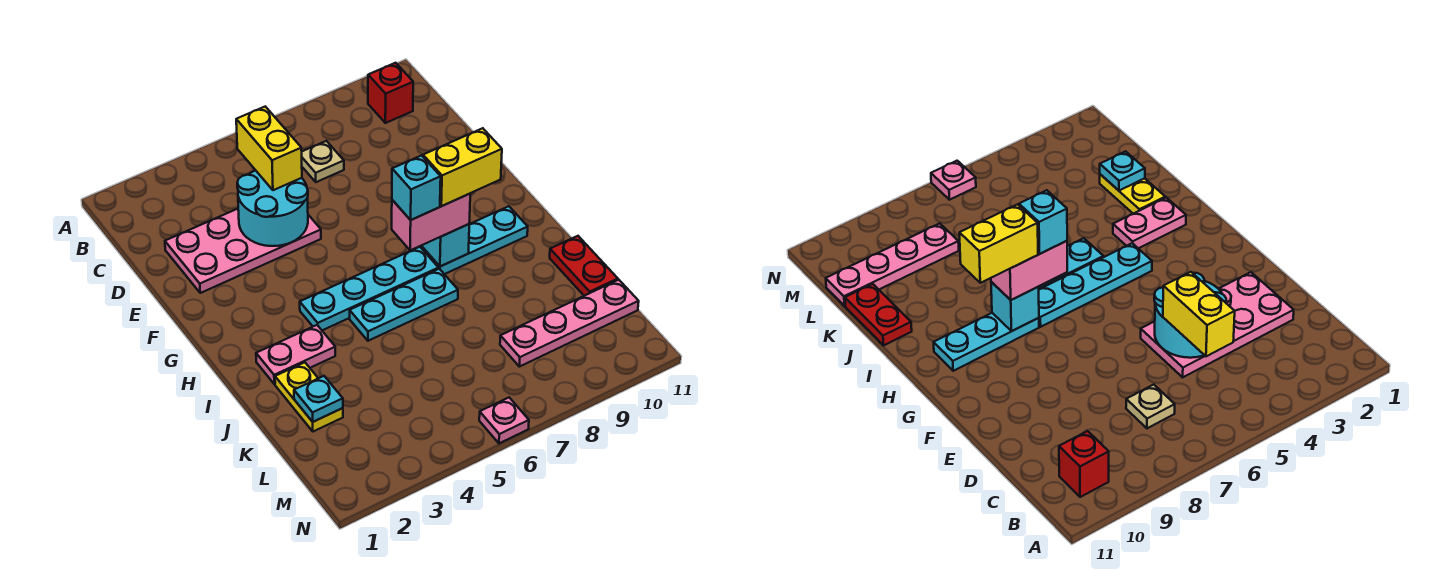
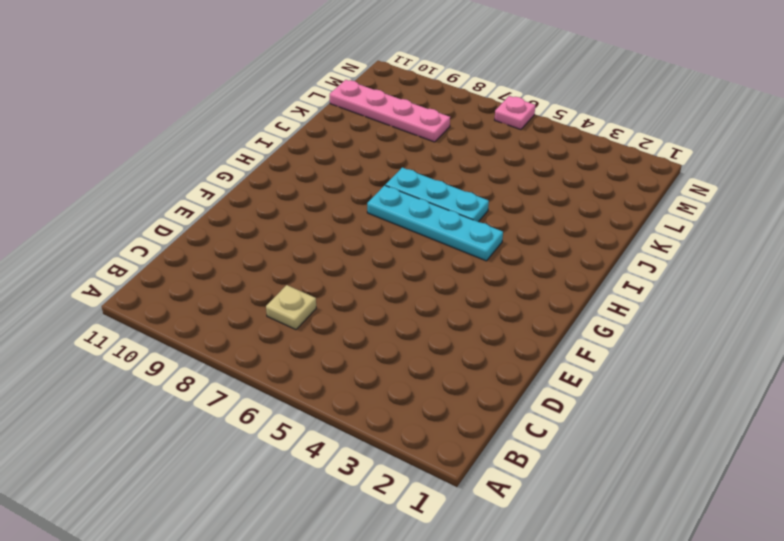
none -> red brick B10 level 1
none -> pink plate D2:E5 level 1
none -> cyan plate H8:H10 level 1

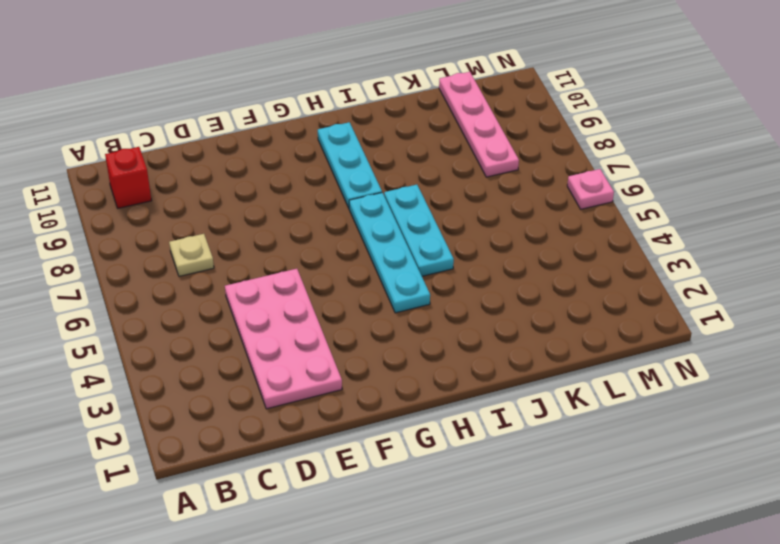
none -> pink plate I2:I3 level 1
none -> yellow plate J2:K2 level 1
none -> red plate J11:K11 level 1

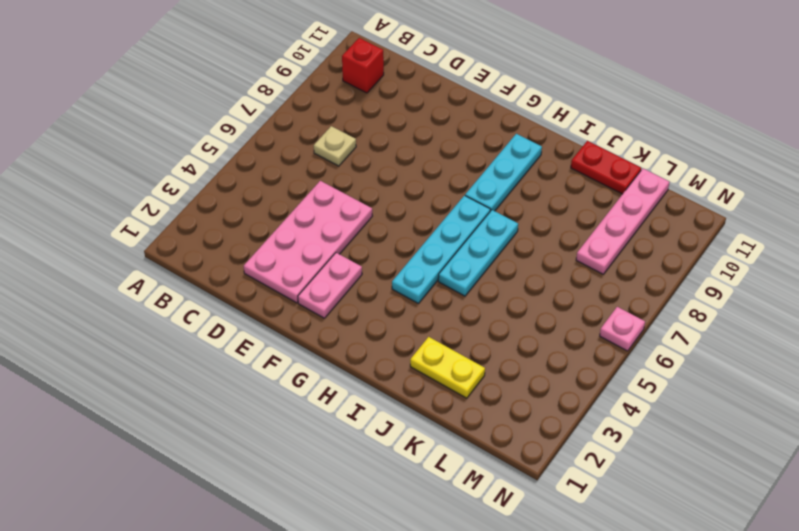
pink plate F2:F3 level 1 -> pink plate I2:I3 level 1
none -> cyan round brick D4:E5 level 2
none -> cyan brick H8 level 2
none -> cyan plate K2 level 2

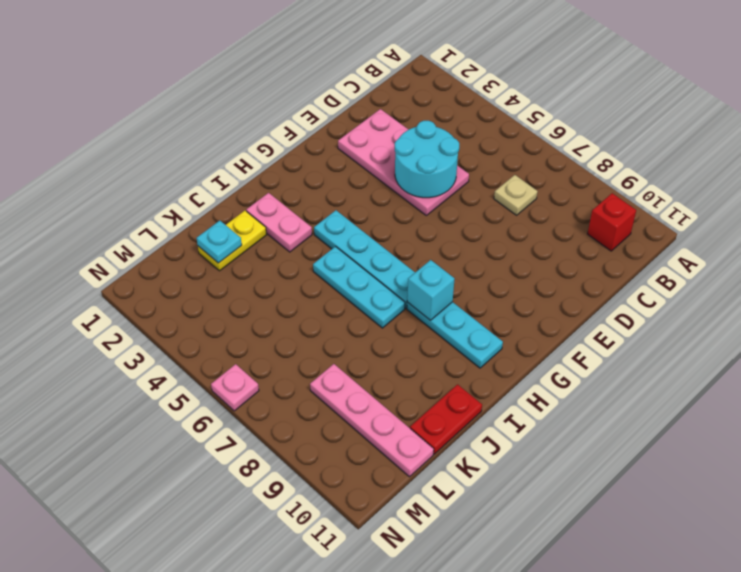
none -> yellow brick C5:D5 level 3
none -> pink brick H7:H8 level 3
none -> cyan brick H7 level 4

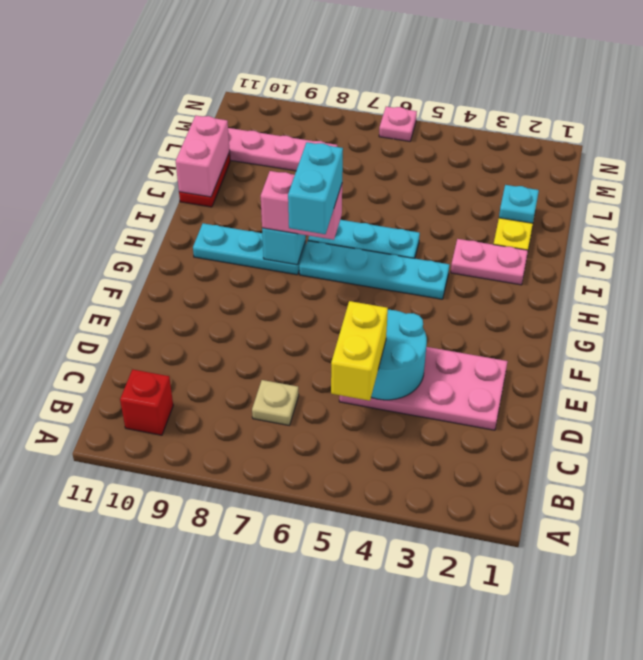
cyan brick G7:H7 level 4 -> cyan brick H7 level 4
pink brick J11:K11 level 2 -> none
none -> yellow brick H8:H9 level 4

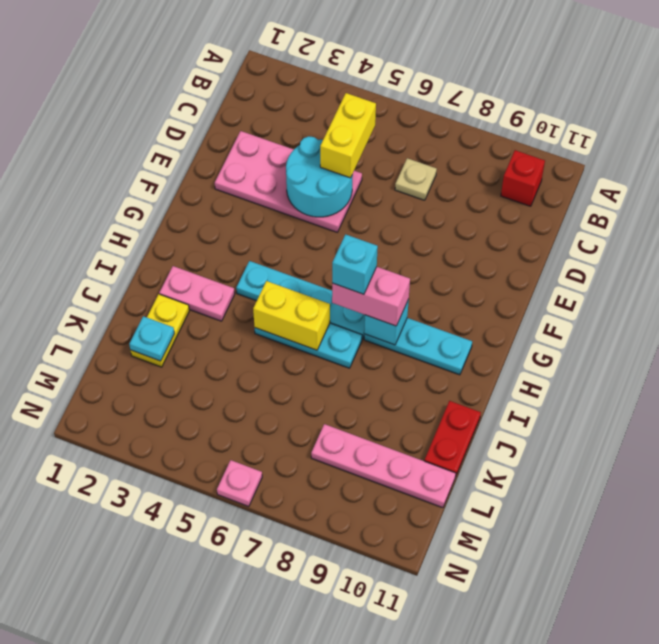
yellow brick I5:I6 level 2 -> yellow brick H8:H9 level 4

